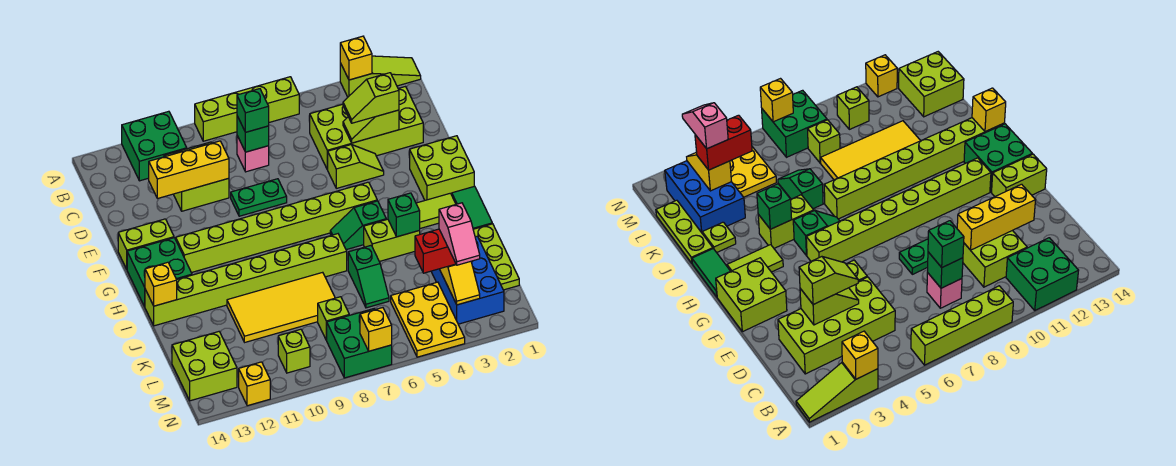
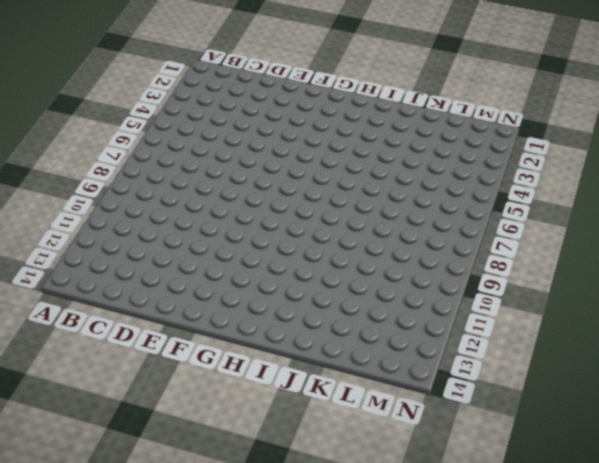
none -> lime slope A1:A3 level 1 top 3
none -> lime brick A6:A9 level 1
none -> green brick A11:B12 level 1
none -> lime brick C2:D5 level 1

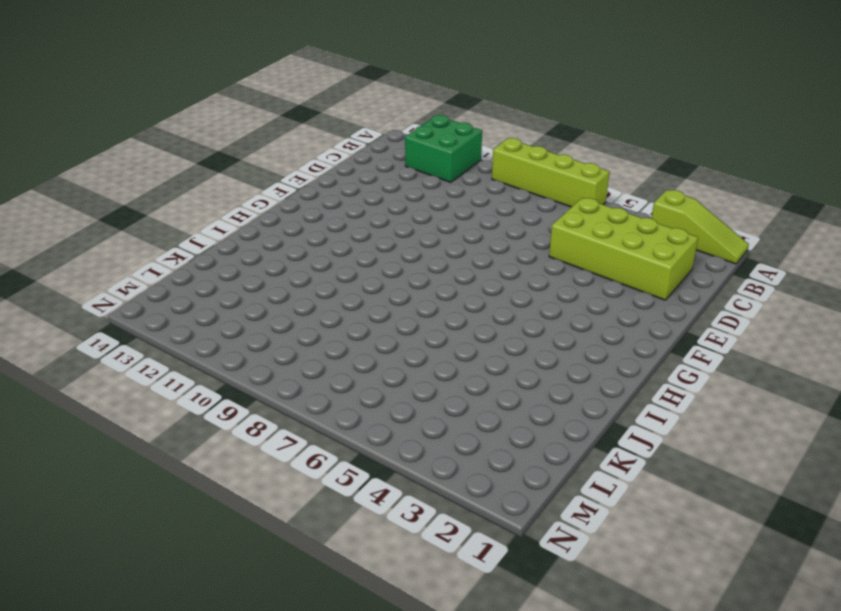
none -> pink brick C8 level 1
none -> lime brick C10:D11 level 1
none -> lime slope E4:E5 level 1 top 5
none -> green plate E8:E9 level 1

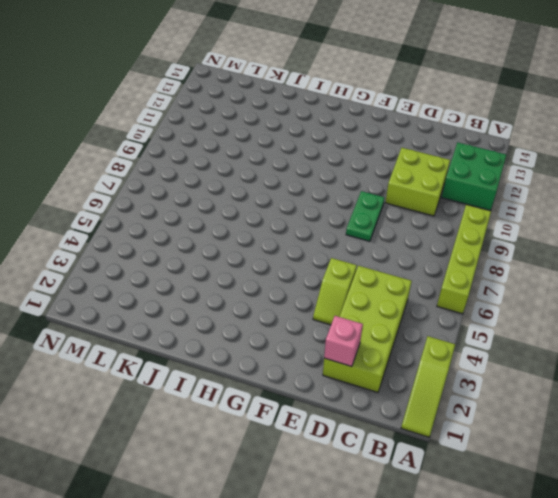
pink brick D2 level 2 -> pink brick C8 level 1
none -> lime brick F1:G2 level 1
none -> lime brick F13:F14 level 1
none -> lime brick G5:G12 level 1
none -> green brick G13:H14 level 1

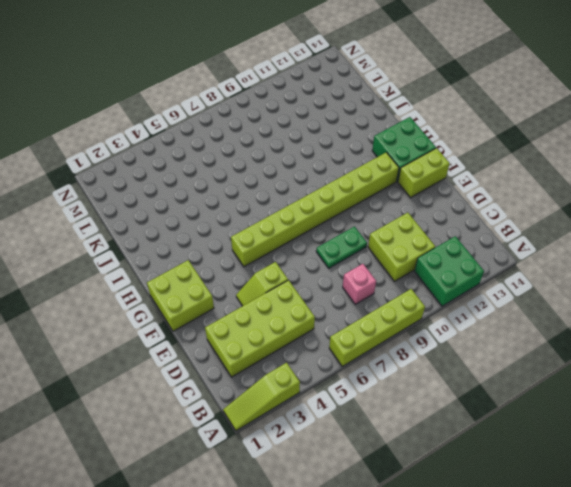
none -> green tile H1:I1 level 1
none -> lime tile H2:H3 level 1
none -> green slope H5:H6 level 1 top 5
none -> lime brick I4:I5 level 1

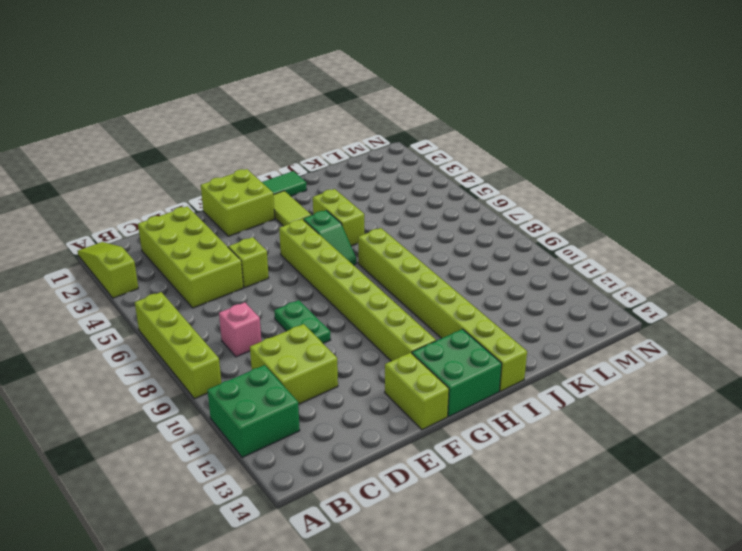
none -> lime plate J1:L1 level 1
none -> lime plate J2 level 1
none -> green slope J6:K6 level 1 top J
none -> yellow tile J8:K11 level 1

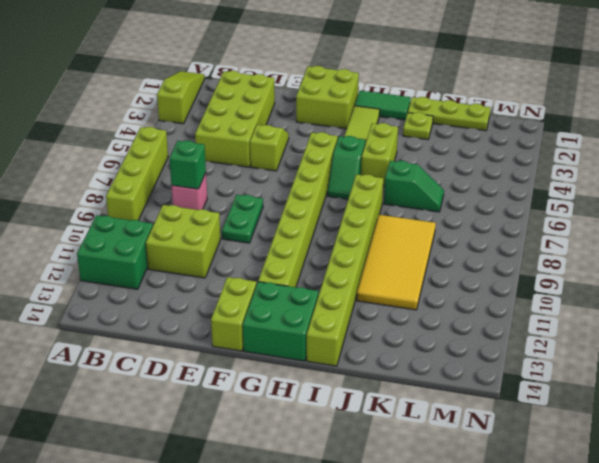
none -> blue brick K2:M3 level 1
none -> yellow plate L4:N5 level 1
none -> lime brick L8 level 1
none -> lime brick L13:M14 level 1

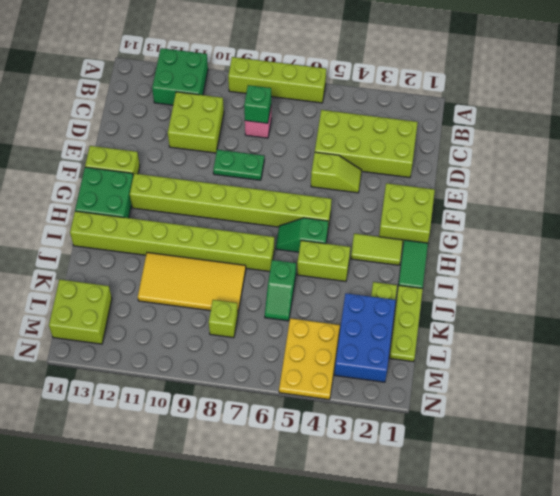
none -> lime slope A1:A3 level 1 top 3
none -> green brick M7:N8 level 1
none -> lime brick M10 level 1
none -> yellow brick N12 level 1

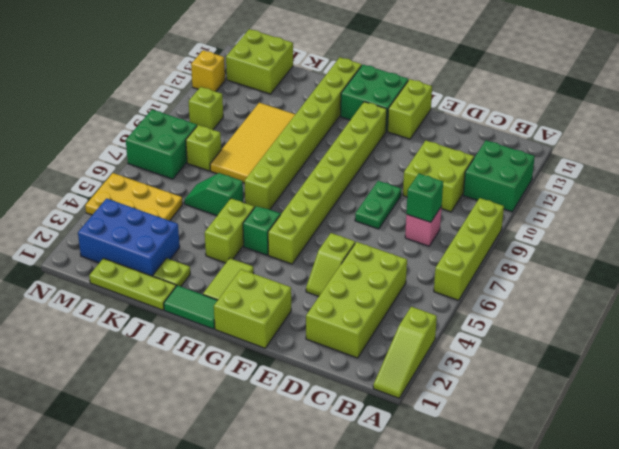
none -> yellow brick A3 level 2
none -> lime slope D3:D4 level 2 top 3
none -> yellow brick D10:D12 level 2
none -> green brick I4 level 2

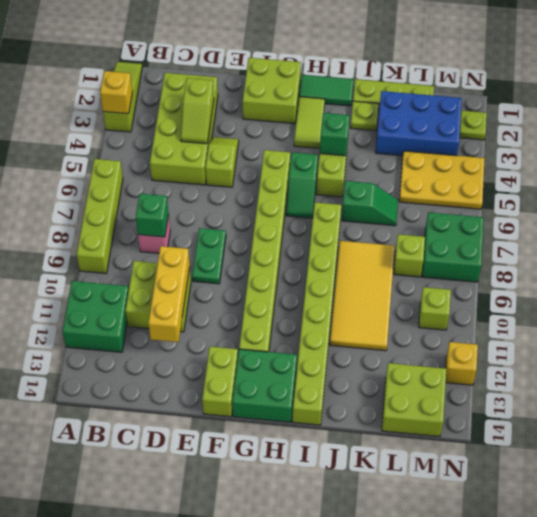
lime plate N2 level 1 -> none
none -> yellow brick I14 level 2
none -> yellow slope L3:M3 level 2 top L
none -> yellow brick N7 level 2
none -> green brick C8 level 3

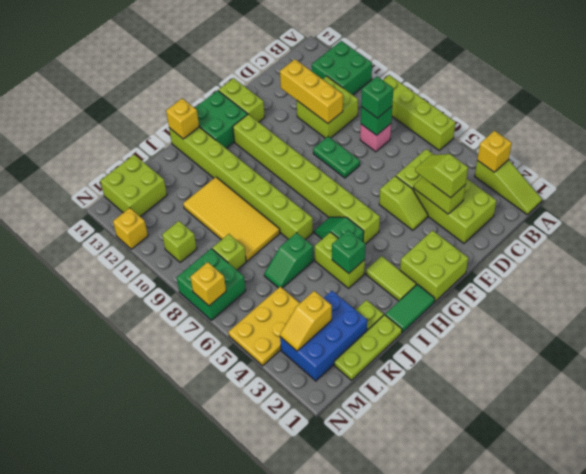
none -> red brick L3:L4 level 3
none -> pink slope L3:M3 level 4 top L

